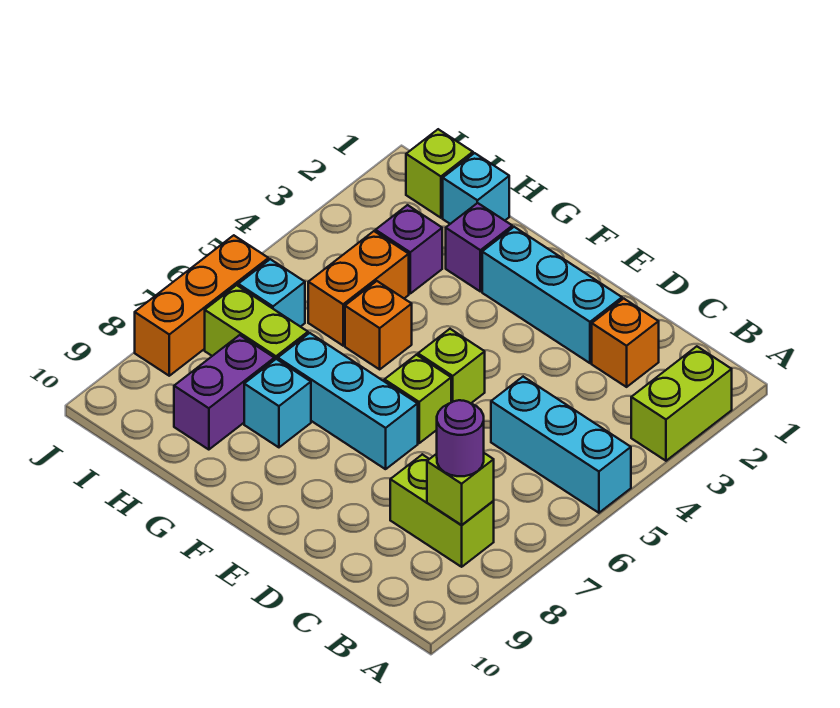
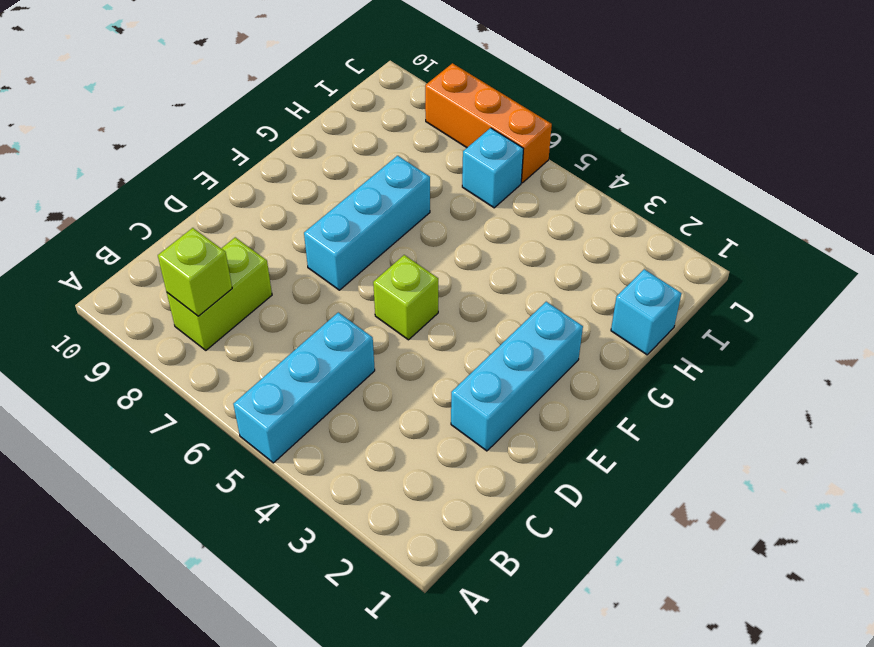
none -> lime brick A2:A3 level 1
none -> orange brick C2 level 1
none -> lime brick E6 level 1

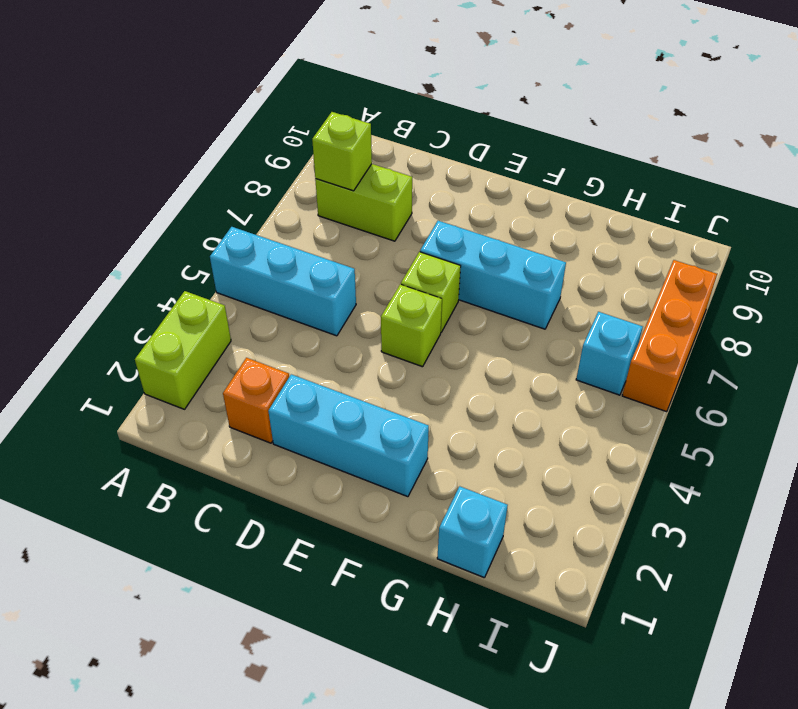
none -> purple brick G2 level 1
none -> orange brick G5 level 1
none -> cyan brick G8 level 1

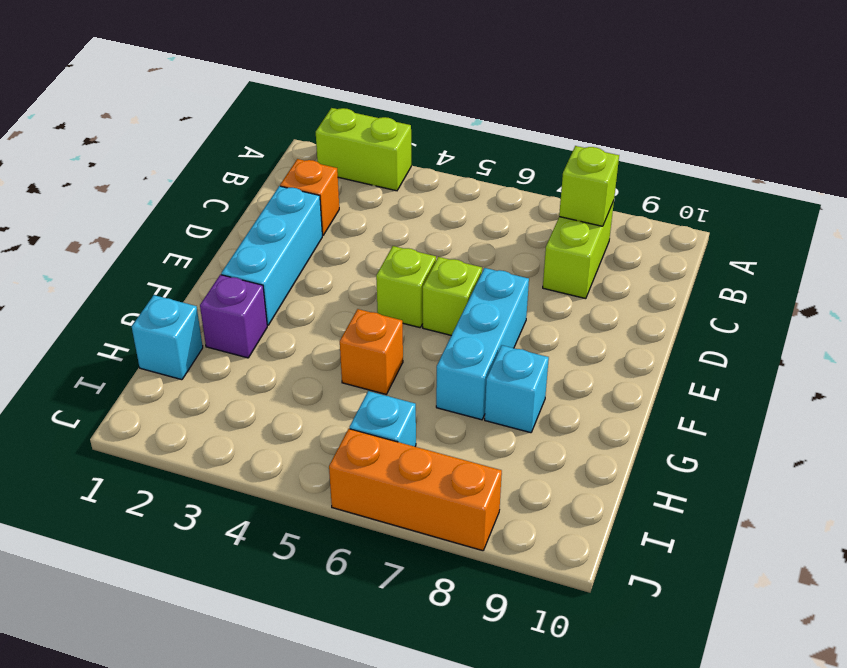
none -> cyan brick A5:C5 level 1
none -> purple brick H3 level 1
none -> orange brick H4:H5 level 1

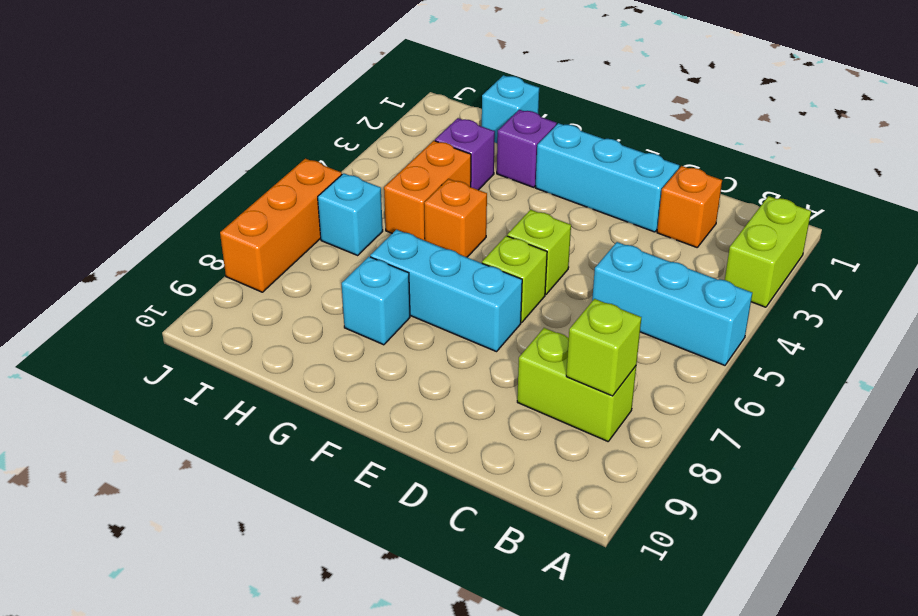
none -> lime brick H7:I7 level 1
none -> purple brick H8:H9 level 1
none -> lime brick I1 level 1

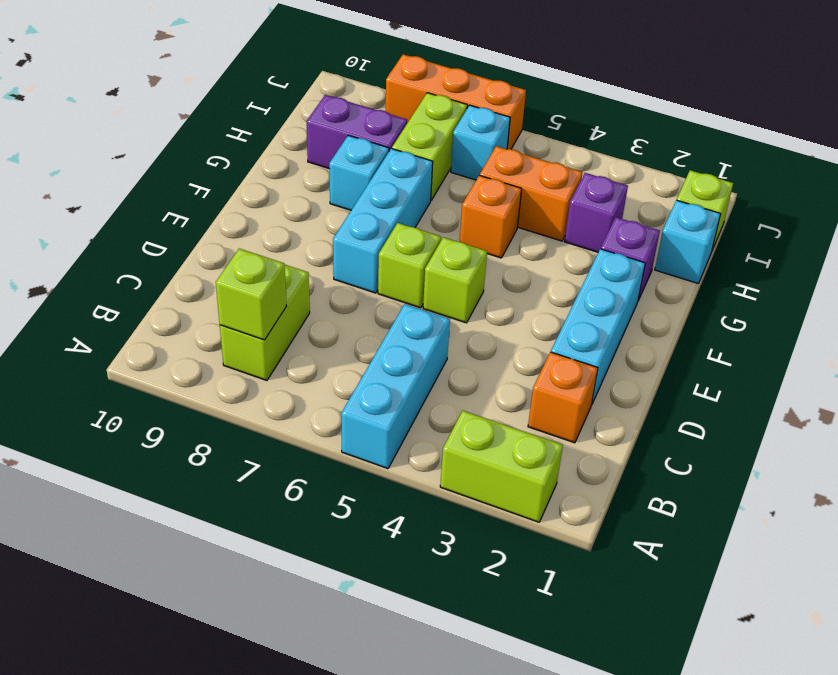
none -> purple round brick B8 level 3

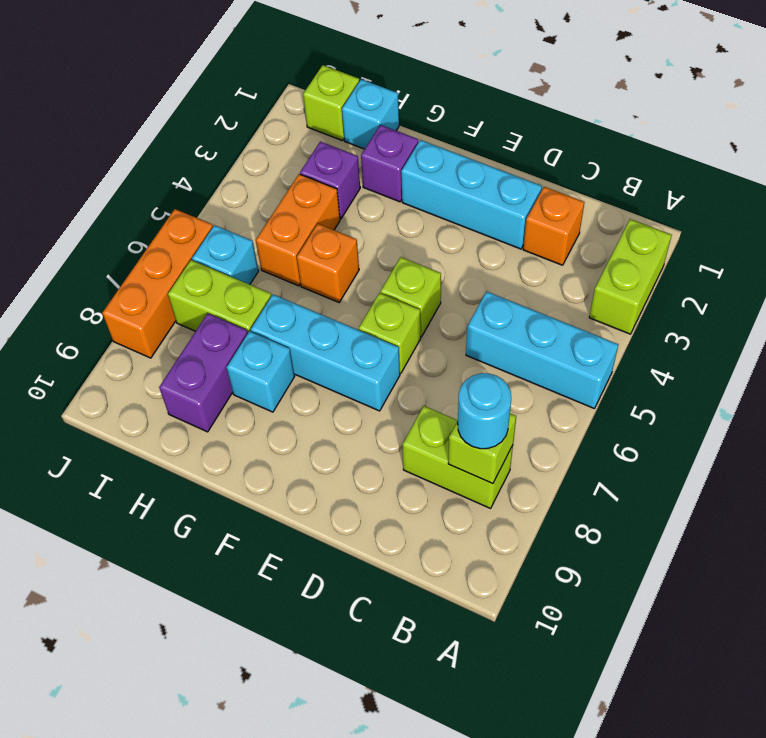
cyan round brick B8 level 3 -> purple round brick B8 level 3

